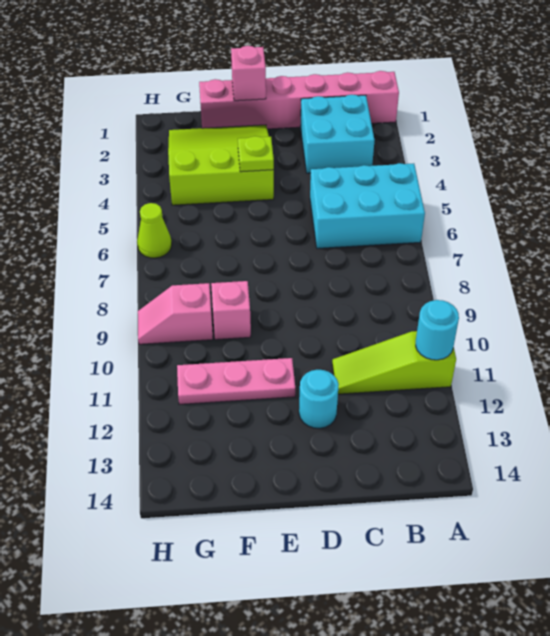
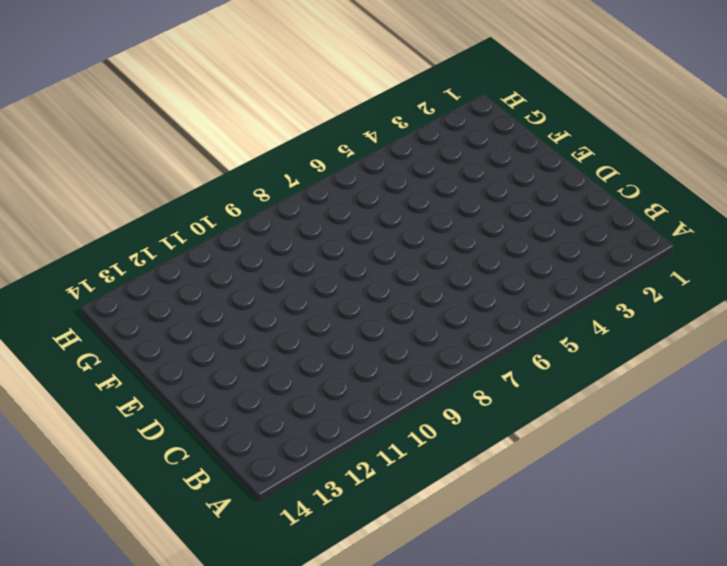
none -> pink brick A1:F1 level 1
none -> cyan brick A5:C6 level 1
none -> lime slope A11:C11 level 1 top A

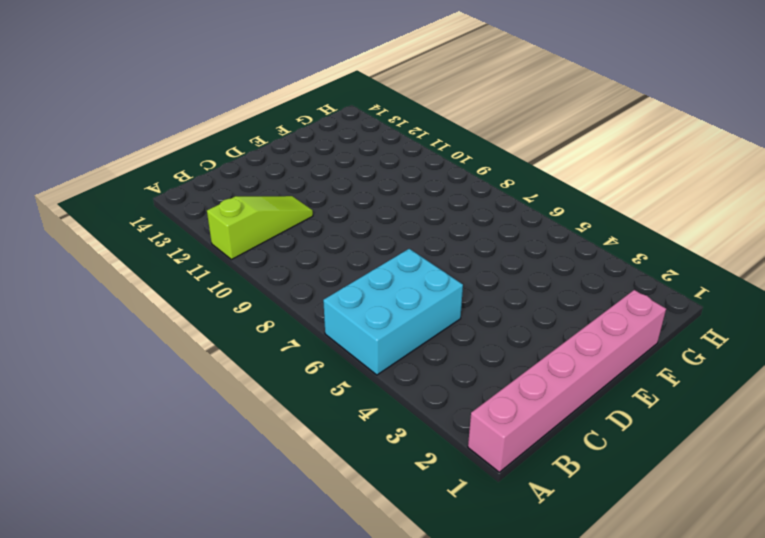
none -> cyan brick B2:C3 level 1
none -> cyan round brick D12 level 1
none -> lime slope E2:G4 level 1 top 4

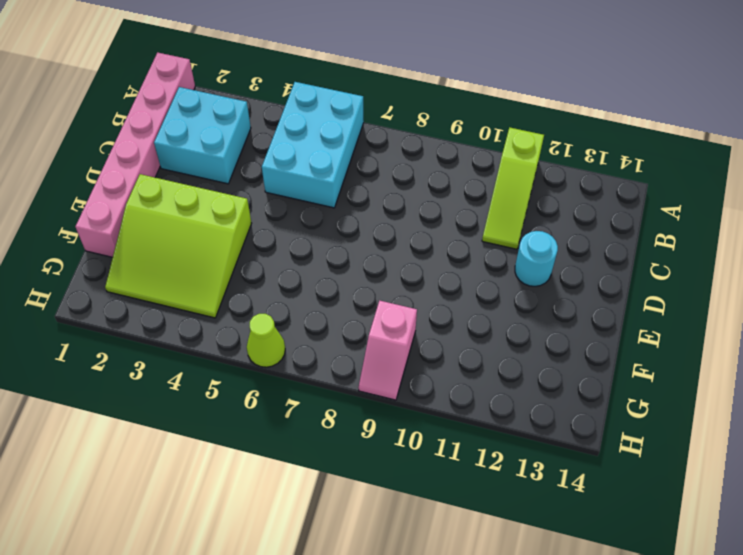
lime slope E2:G4 level 1 top E -> lime slope E2:G4 level 1 top 4
none -> pink plate E11:G11 level 1
none -> pink brick F9 level 1
none -> cyan round brick A11 level 2

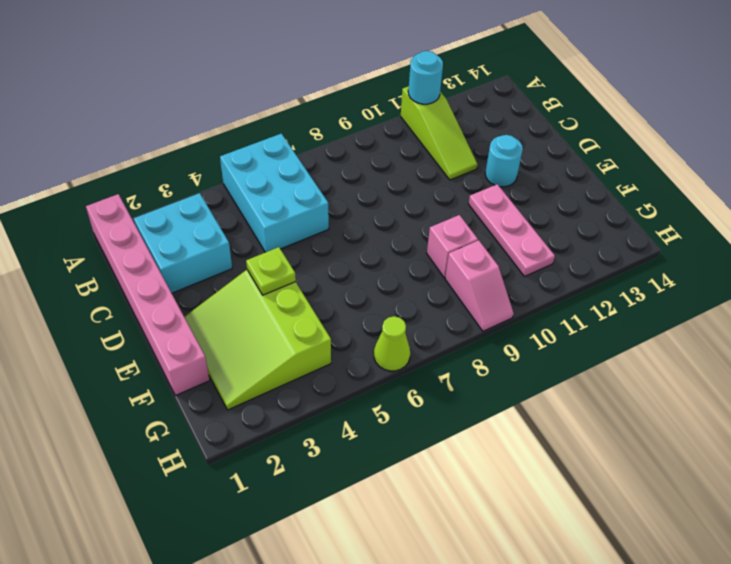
none -> pink brick E1 level 2

